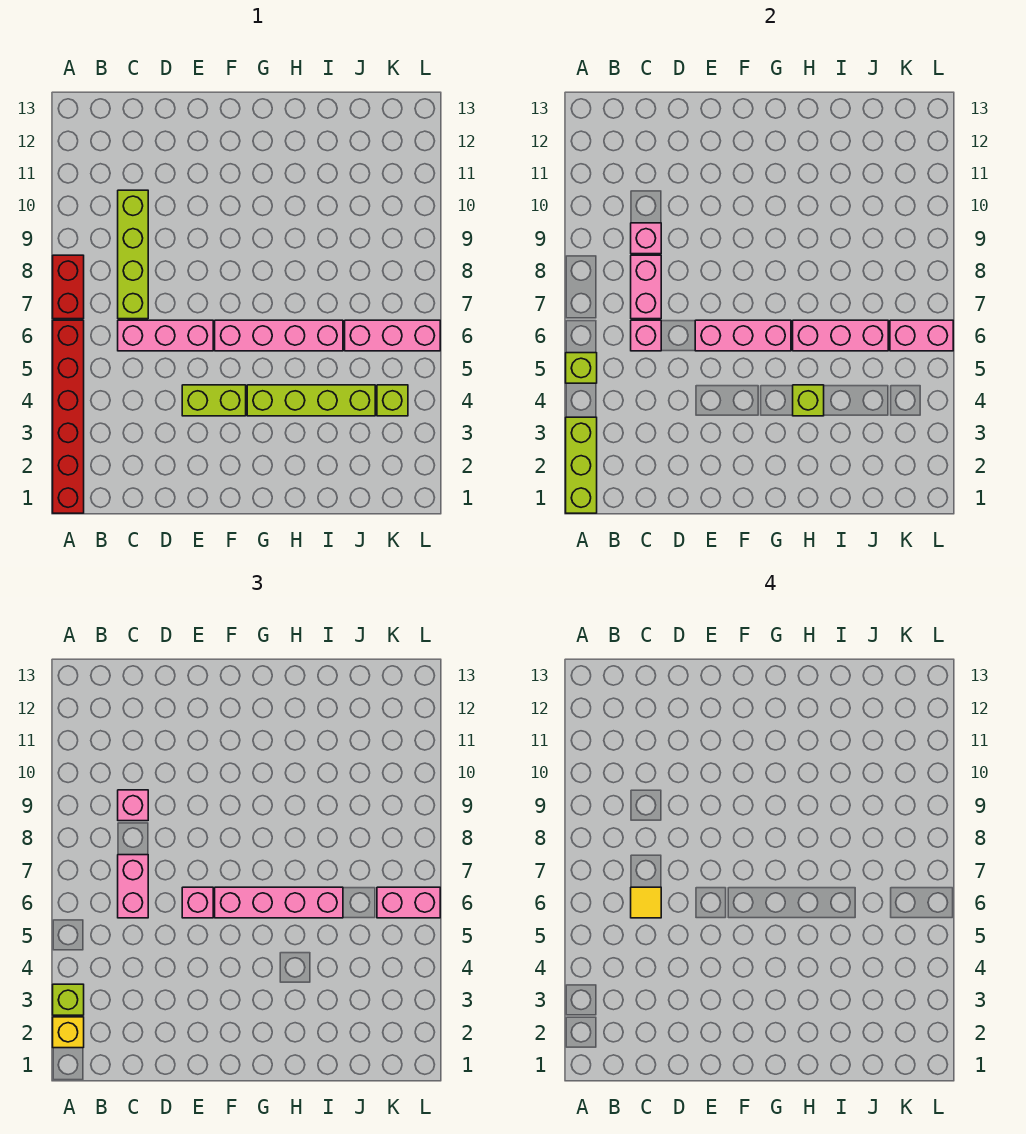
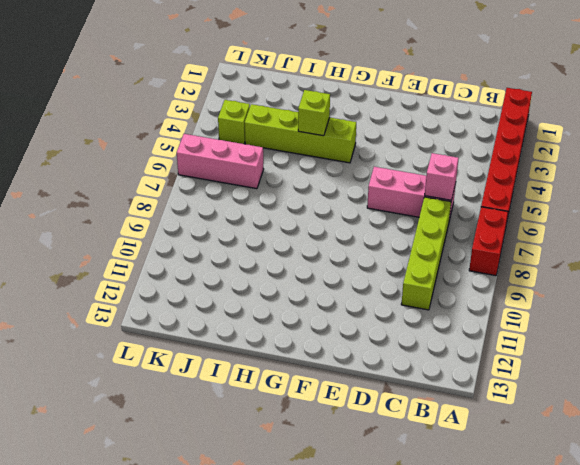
none -> lime brick E4:F4 level 1
none -> pink brick F6:I6 level 1
none -> lime brick A1:A3 level 2

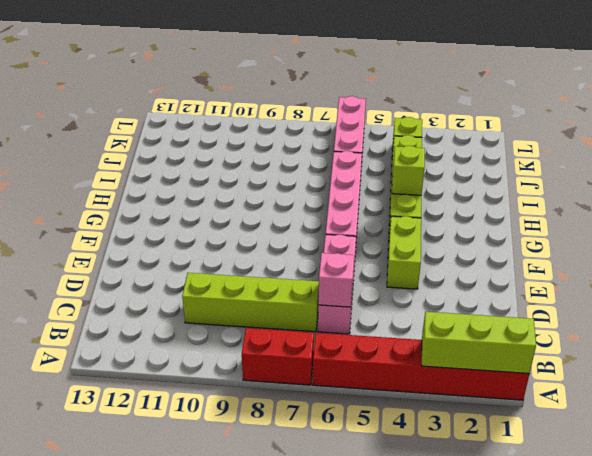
none -> lime brick A5 level 2
none -> pink brick C7:C8 level 2
none -> pink brick C9 level 2

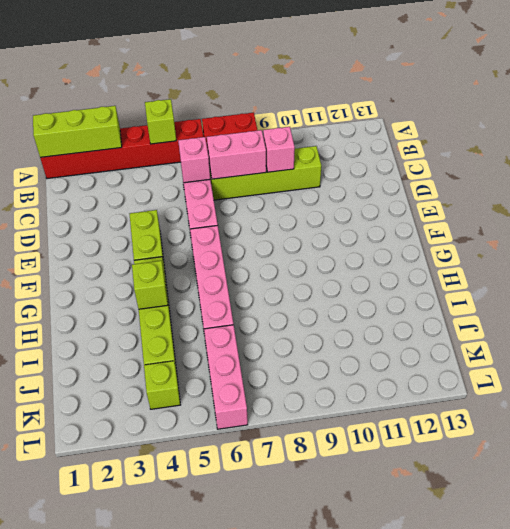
none -> pink brick E6:G6 level 2
none -> pink brick H6:J6 level 2
none -> pink brick K6:L6 level 2

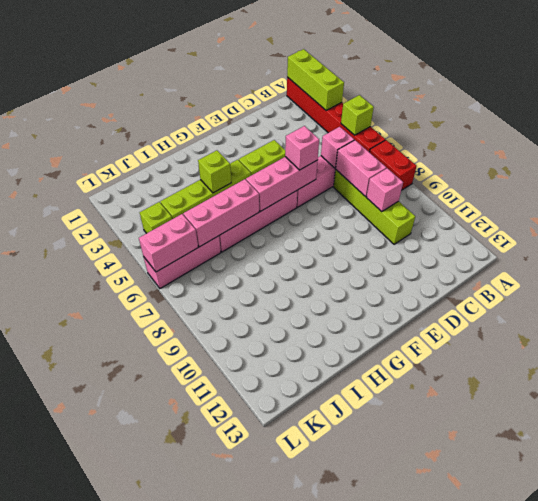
none -> yellow brick A2 level 3
none -> lime brick A3 level 3
none -> pink brick C6:C7 level 3

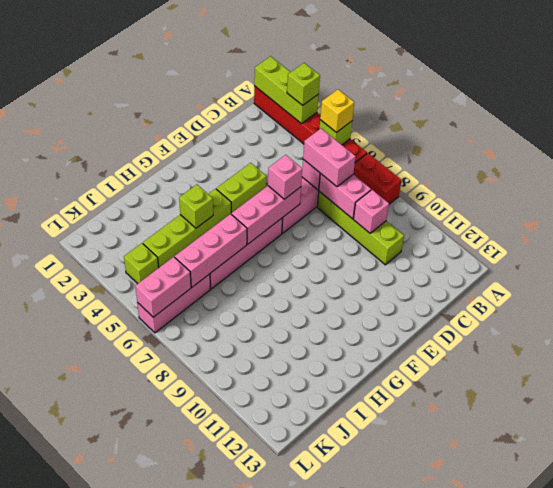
yellow brick A5 level 3 -> yellow brick A2 level 3
none -> pink brick C9 level 3
none -> pink brick F6:I6 level 3
none -> pink brick K6:L6 level 3

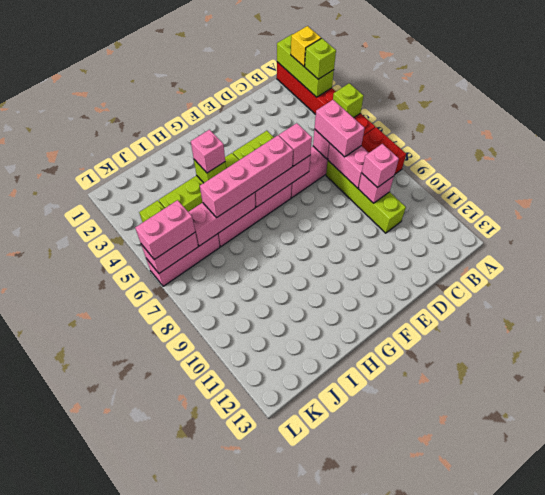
pink brick H4 level 3 -> none
none -> yellow tile C6 level 4

